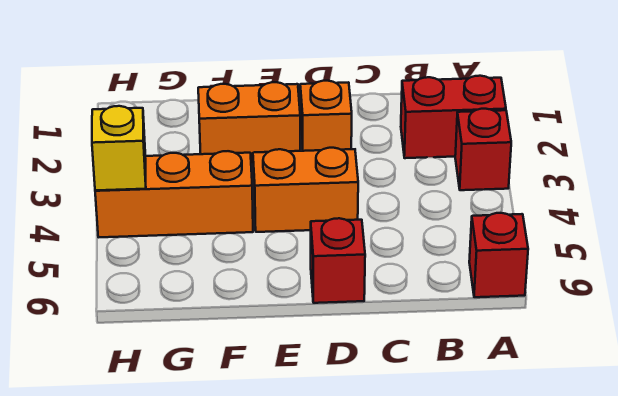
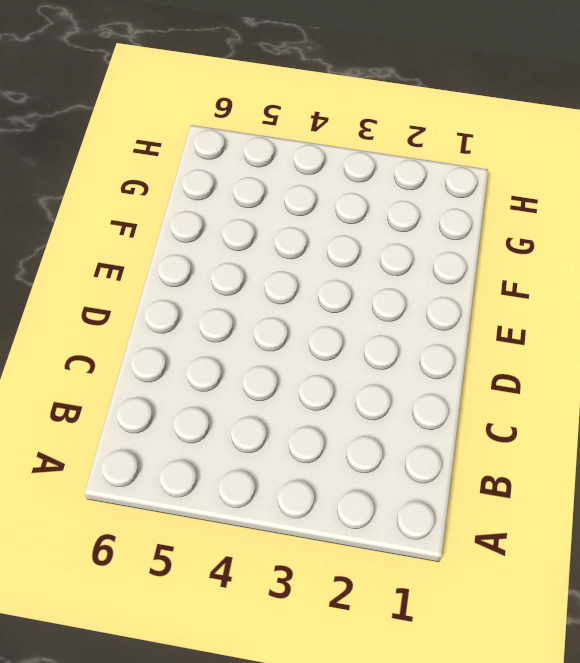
none -> red brick A2:B2 level 1
none -> red brick A3 level 1

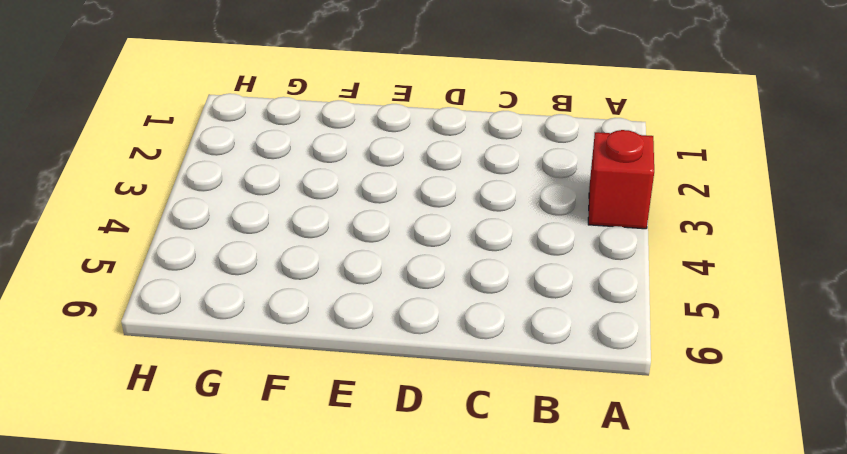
none -> red brick A2:B2 level 1
none -> red brick A6 level 1

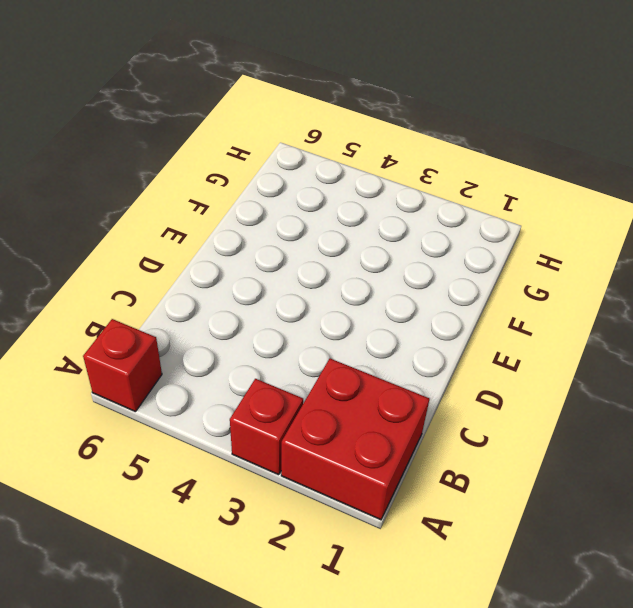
red brick A1:B2 level 1 -> red brick A2:B2 level 1
none -> orange brick D2 level 1
none -> orange brick D4:E4 level 1

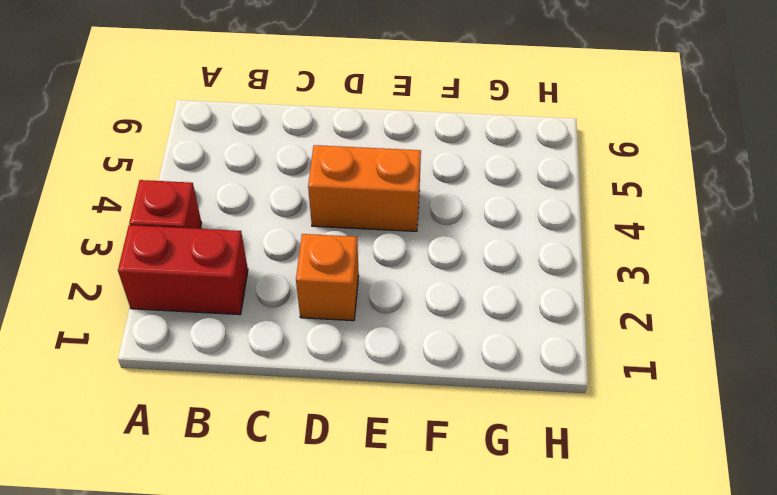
none -> red brick A6 level 1
none -> red brick D6 level 1

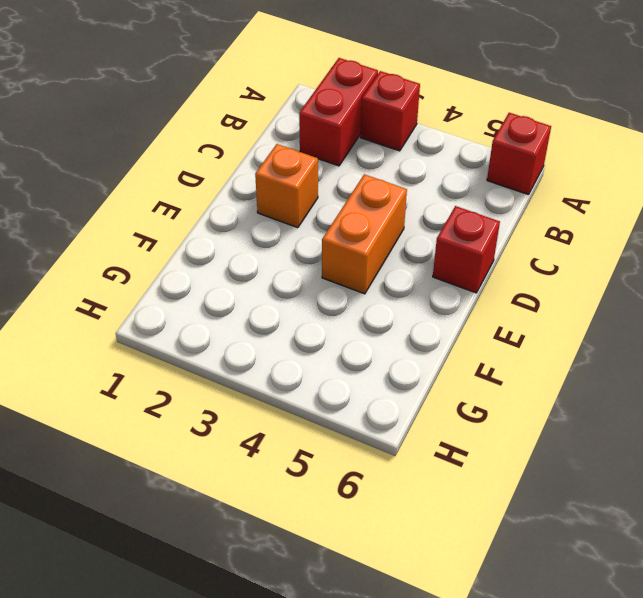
none -> orange brick E2:F2 level 1
none -> orange brick F4:H4 level 1

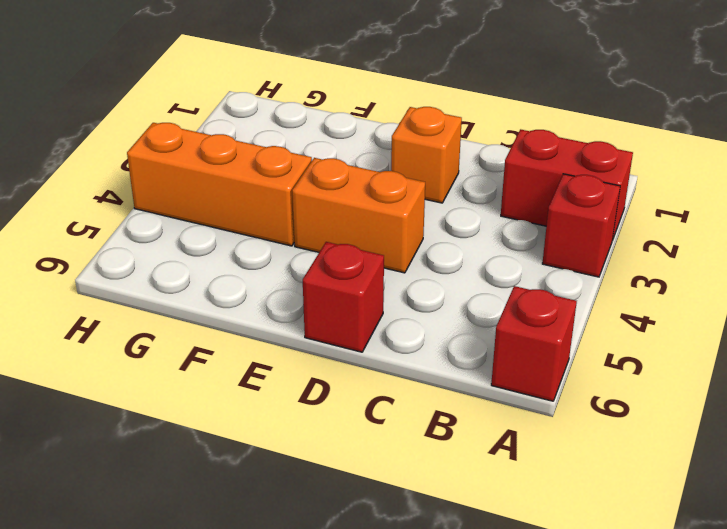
none -> orange brick E2:F2 level 1
none -> yellow brick H4 level 2

